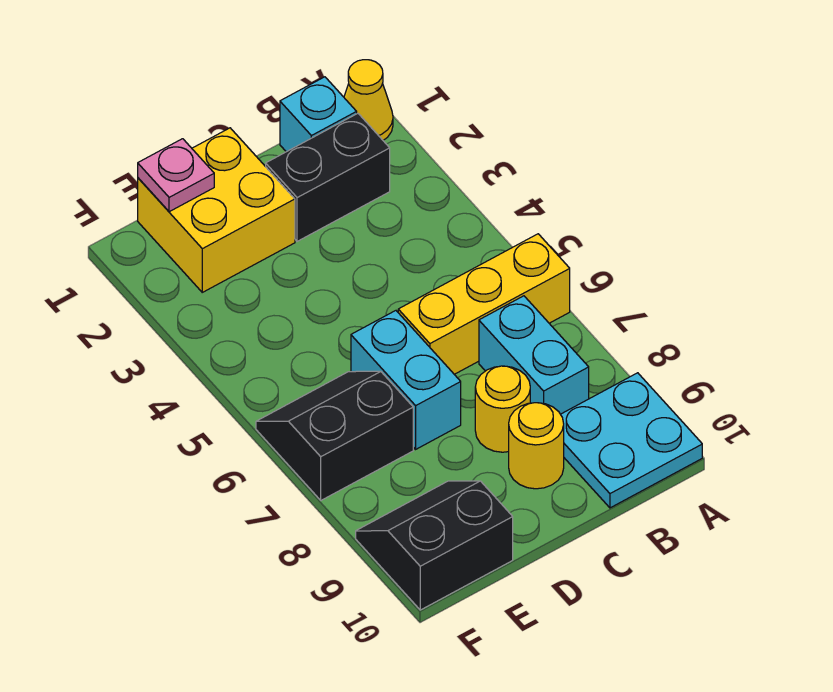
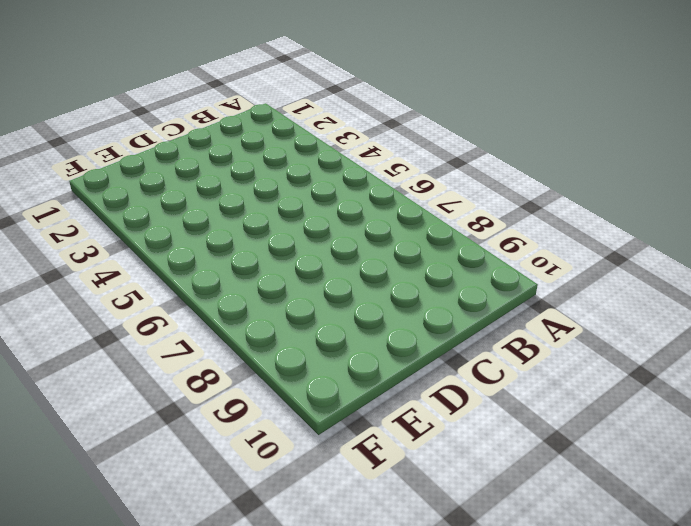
none -> yellow cone A1 level 1
none -> yellow brick A6:C6 level 1
none -> cyan plate A9:B10 level 1

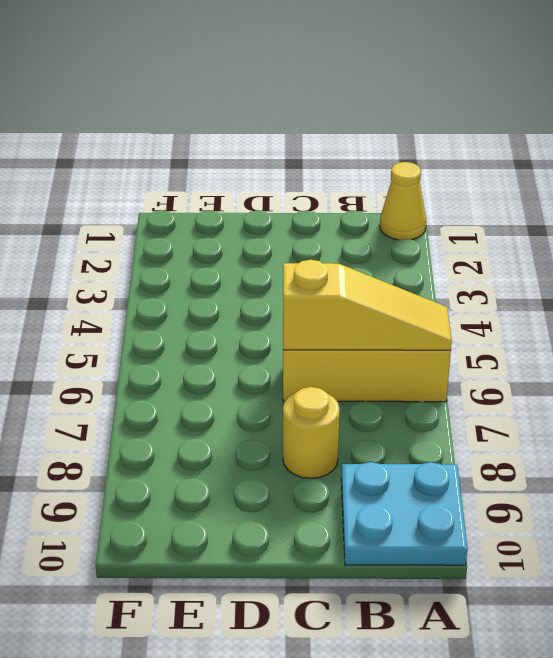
yellow slope A6:C6 level 2 top C -> none
none -> cyan brick B1 level 1
none -> black brick B2:C2 level 1
none -> cyan brick B7:B8 level 1

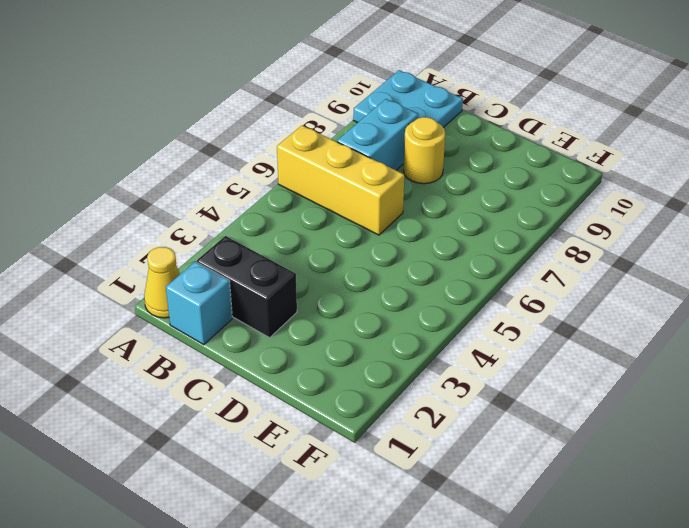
none -> yellow round brick C9 level 1
none -> yellow brick D1:E2 level 1
none -> cyan brick D6:D7 level 1

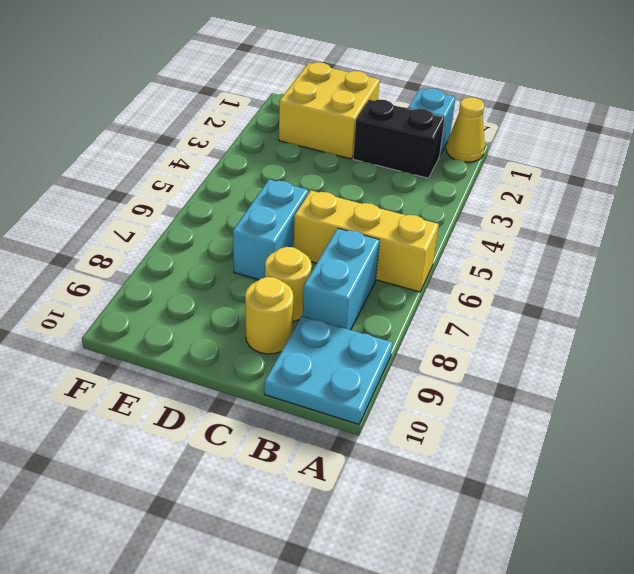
none -> black slope E6:F7 level 1 top 7
none -> black slope E9:F10 level 1 top 10
none -> pink plate E1 level 2

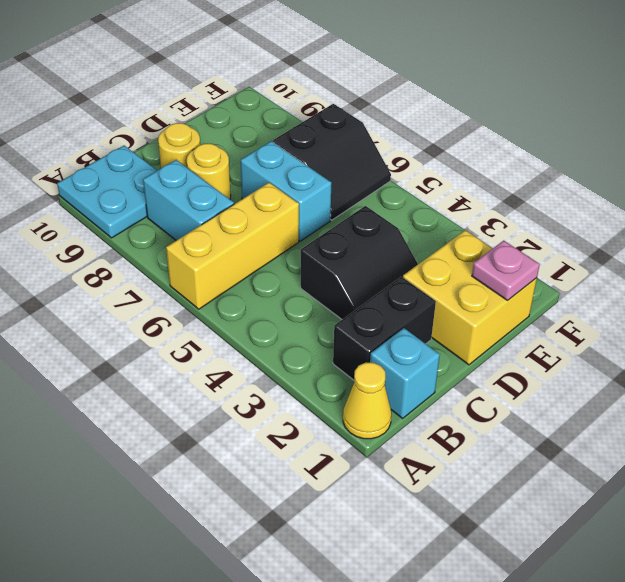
black slope C3:D4 level 1 top 4 -> black slope E9:F10 level 1 top 10

